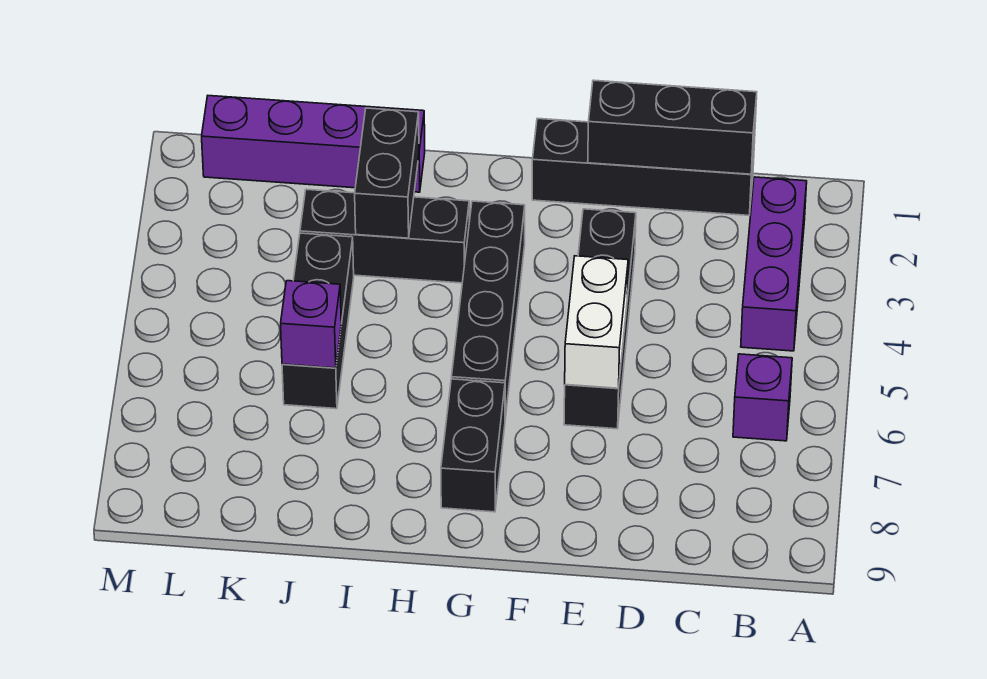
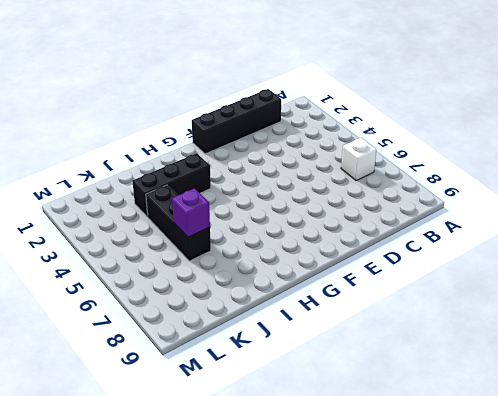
white brick B6 level 1 -> purple brick B6 level 1
none -> purple brick B2:B4 level 1
none -> black brick E3:E6 level 1
none -> black brick G3:G6 level 1

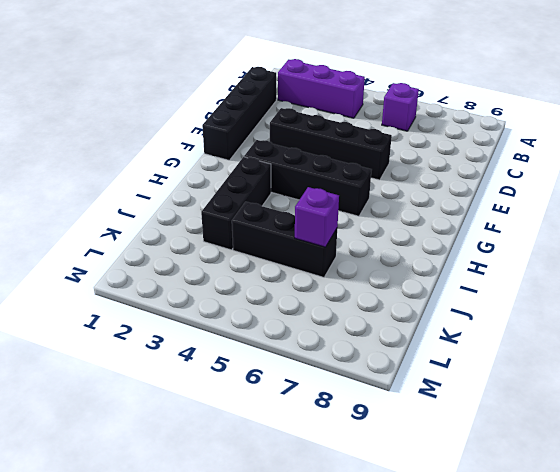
none -> black brick G7:G8 level 1
none -> purple brick I1:L1 level 1
none -> black brick C1:E1 level 2

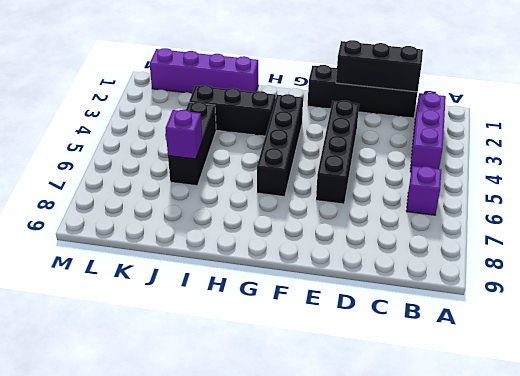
none -> black brick G7:G8 level 1
none -> white brick E5:E6 level 2
none -> black brick I2:I3 level 2

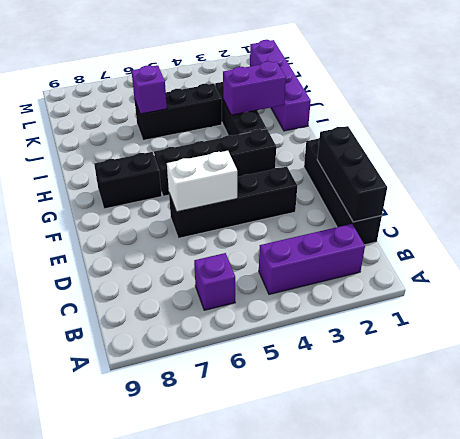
purple brick I2:I3 level 2 -> black brick I2:I3 level 2

